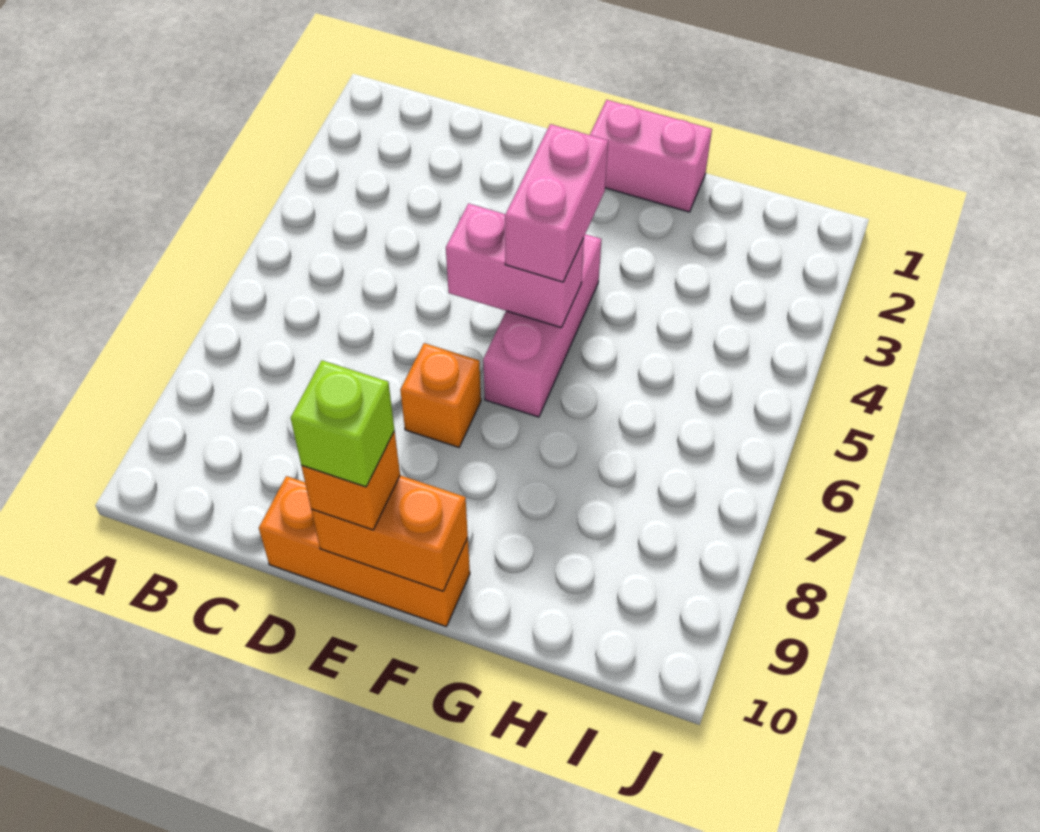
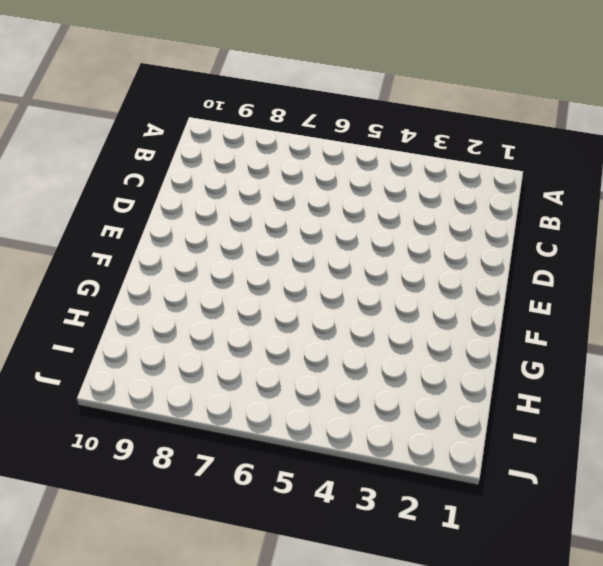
none -> orange brick D10:F10 level 1
none -> orange brick E7 level 1

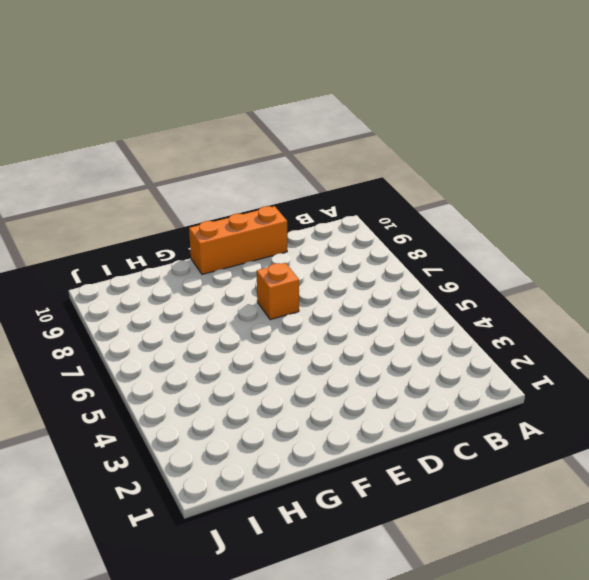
none -> pink brick F1:G1 level 1
none -> pink brick F4:F6 level 1

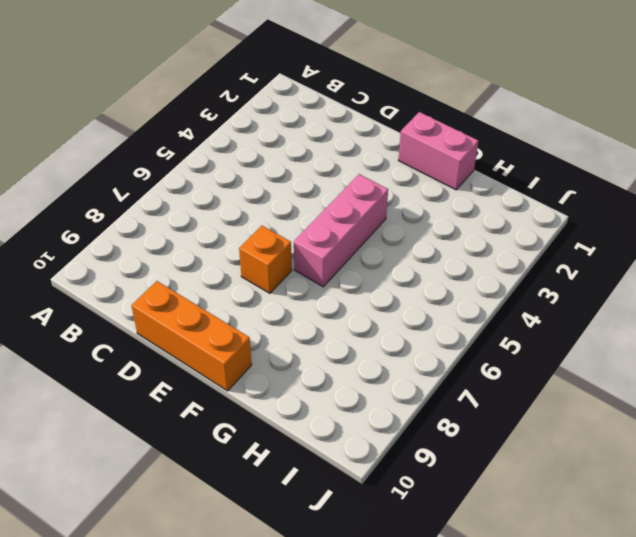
none -> pink brick E5:F5 level 2
none -> orange brick E10:F10 level 2

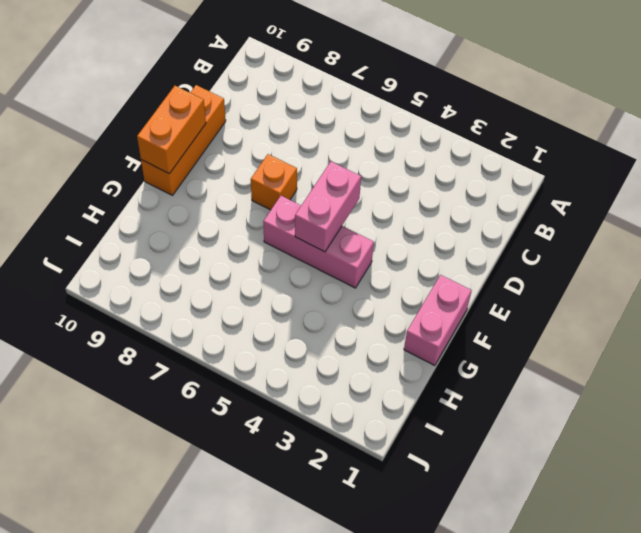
none -> orange brick E10 level 3
none -> pink brick F4:F5 level 3

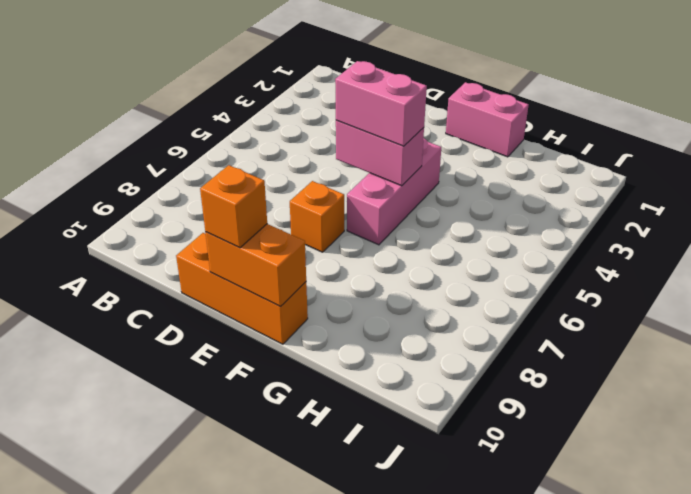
pink brick E5:F5 level 3 -> pink brick F4:F5 level 3
none -> lime brick E10 level 4

